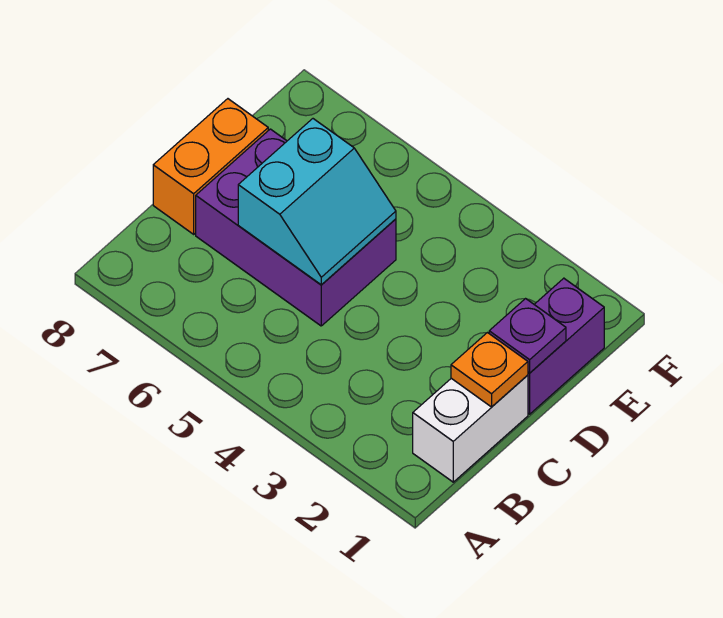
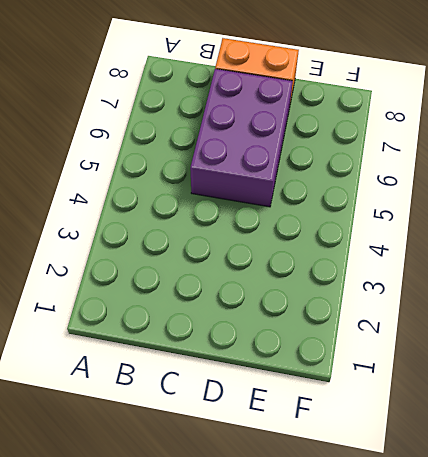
none -> white brick B1:C1 level 1
none -> purple brick D1:E1 level 1

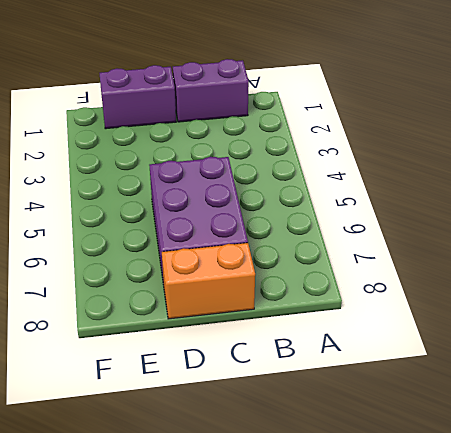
purple brick B1:C1 level 1 -> white brick B1:C1 level 1
none -> orange plate C1 level 2
none -> cyan slope C5:D6 level 2 top 6

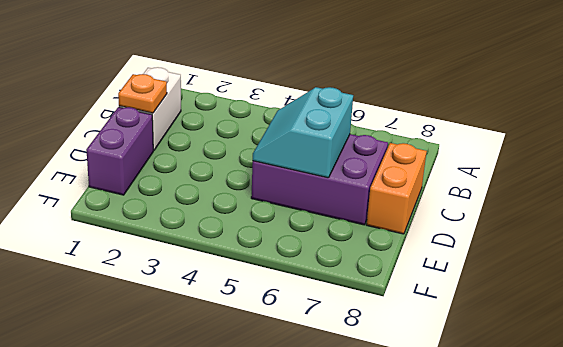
none -> purple plate D1 level 2

